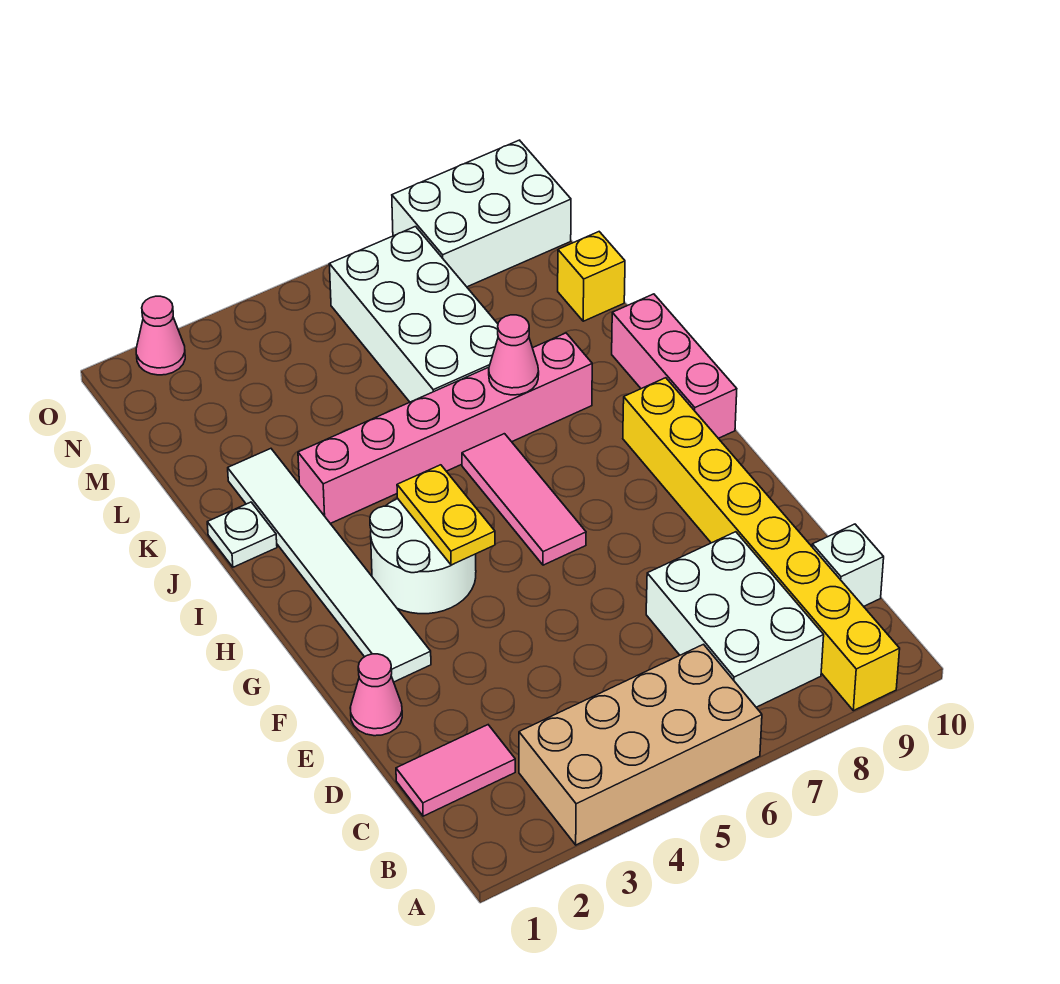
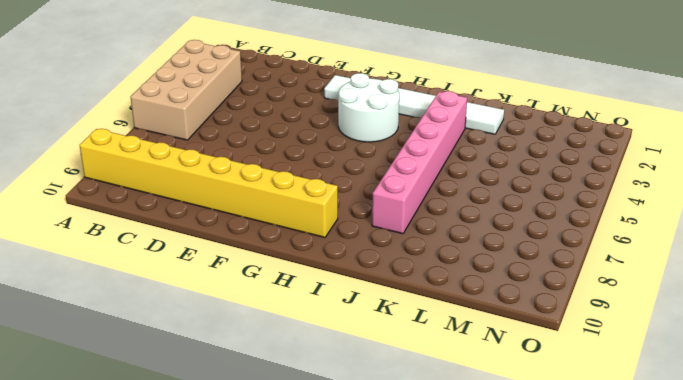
none -> white brick B7:D8 level 1
none -> pink tile C1:C2 level 1
none -> white brick C10 level 1

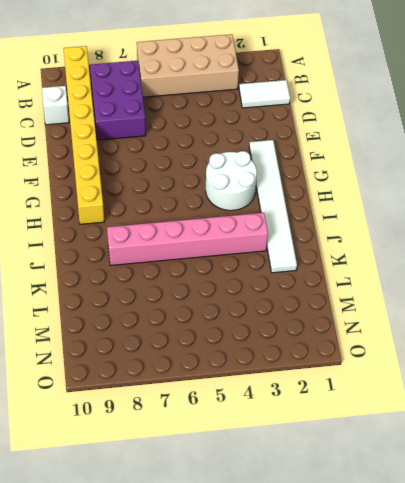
purple brick B7:D8 level 1 -> white brick B7:D8 level 1
white tile C1:C2 level 1 -> pink tile C1:C2 level 1
none -> pink cone E1 level 1
none -> pink tile G6:I6 level 1
none -> pink brick H10:J10 level 1

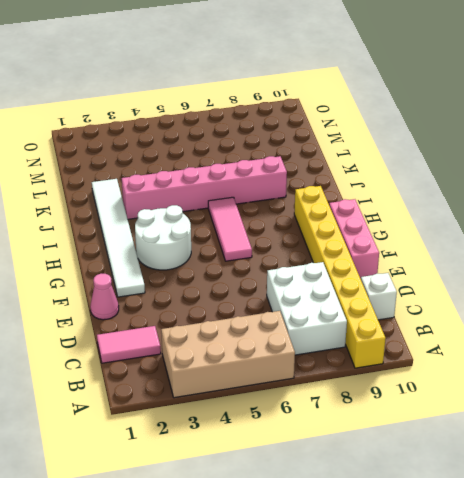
pink brick E10:G10 level 1 -> pink brick H10:J10 level 1
none -> white plate J1 level 1
none -> white brick K6:N7 level 1
none -> yellow brick L10 level 1

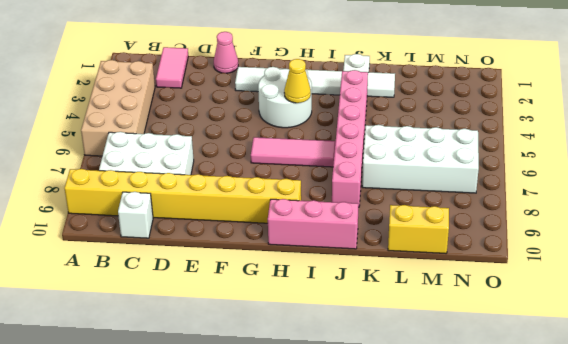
yellow cone H4 level 2 -> yellow plate G4:H4 level 2
yellow brick L10:M10 level 1 -> yellow brick L10 level 1
none -> white brick N8:O10 level 1
none -> pink cone O2 level 1
none -> pink cone J7 level 2

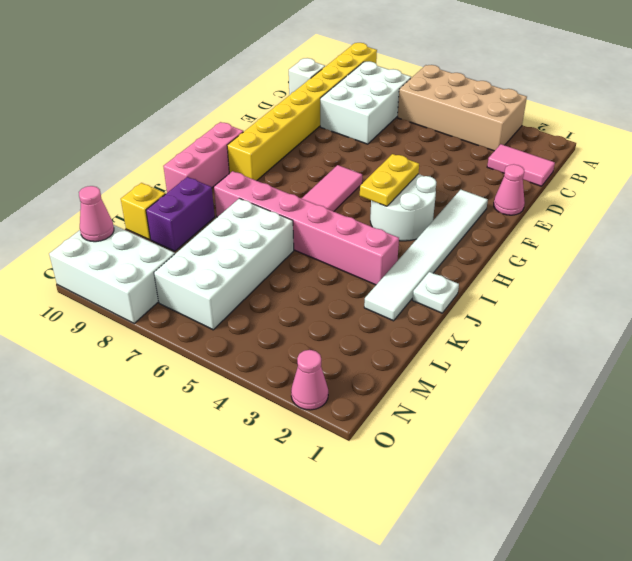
purple brick K9:L9 level 1 -> none
pink cone N10 level 2 -> pink cone J7 level 2

